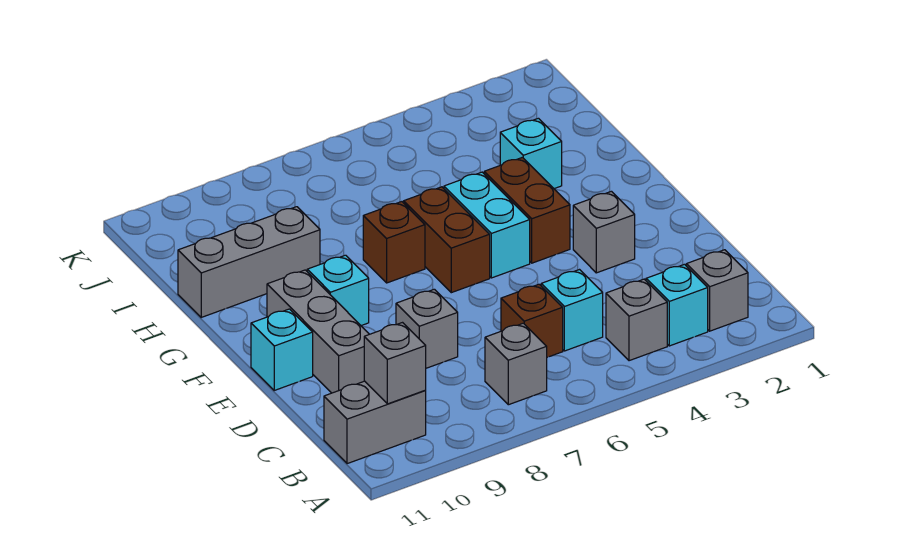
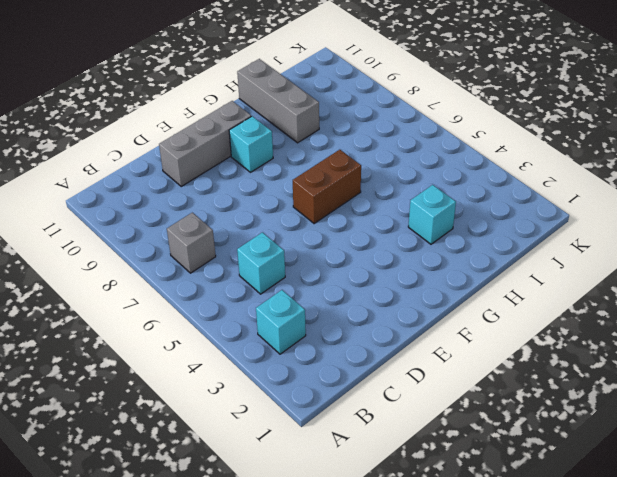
none -> grey brick B2 level 1
none -> grey brick B4 level 1
none -> grey brick B10:B11 level 1

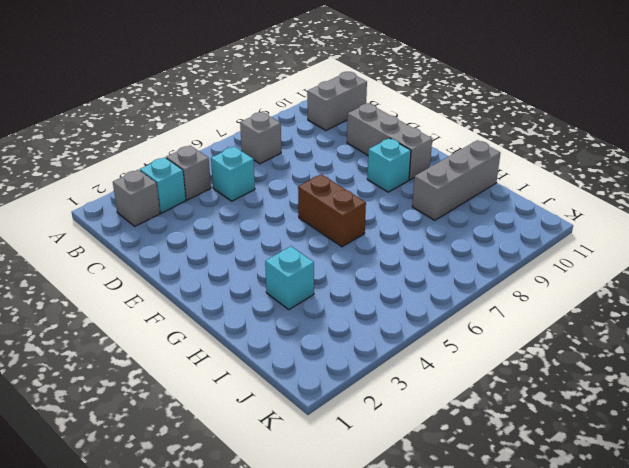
none -> brown brick C6 level 1
none -> grey brick D8 level 1
none -> grey brick E3 level 1

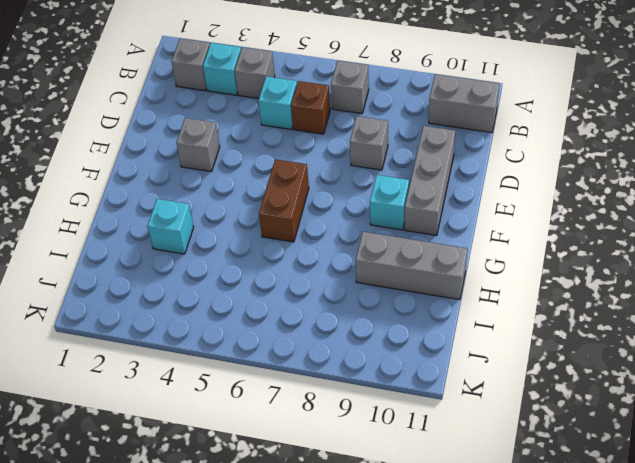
none -> cyan brick E11 level 1
none -> brown brick F4:G4 level 1
none -> cyan brick F5:G5 level 1

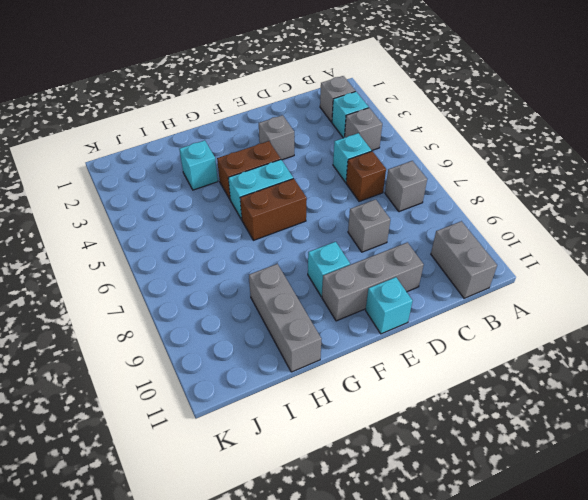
none -> brown brick G7 level 1
none -> grey brick B10 level 2

